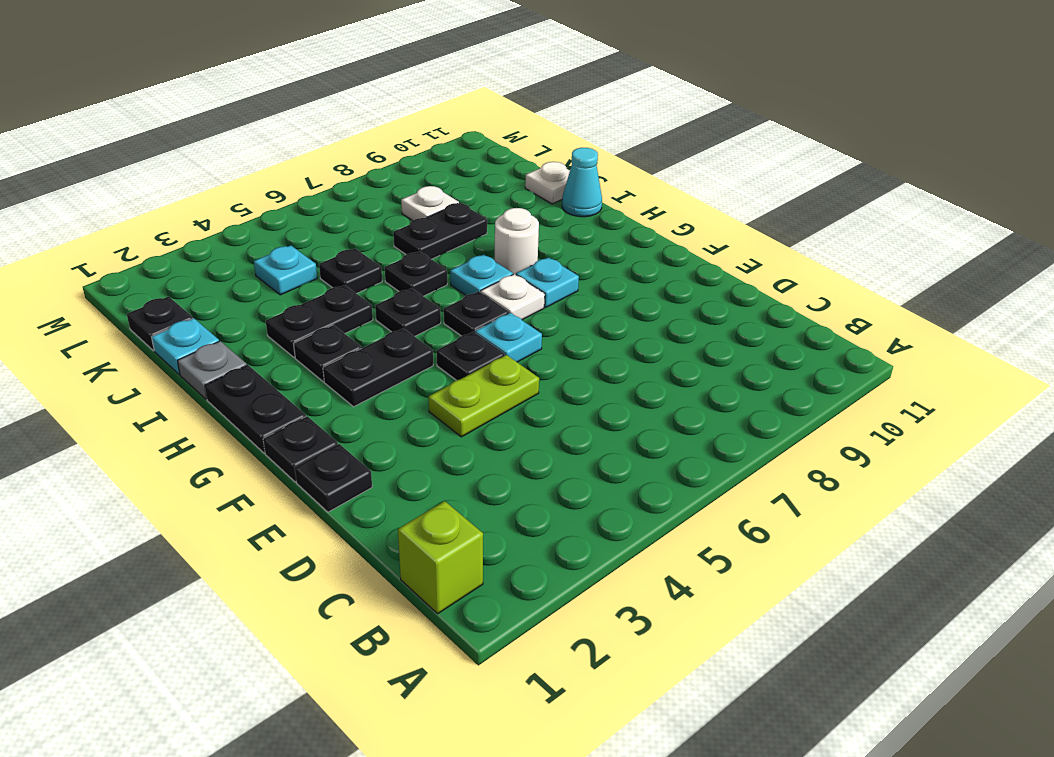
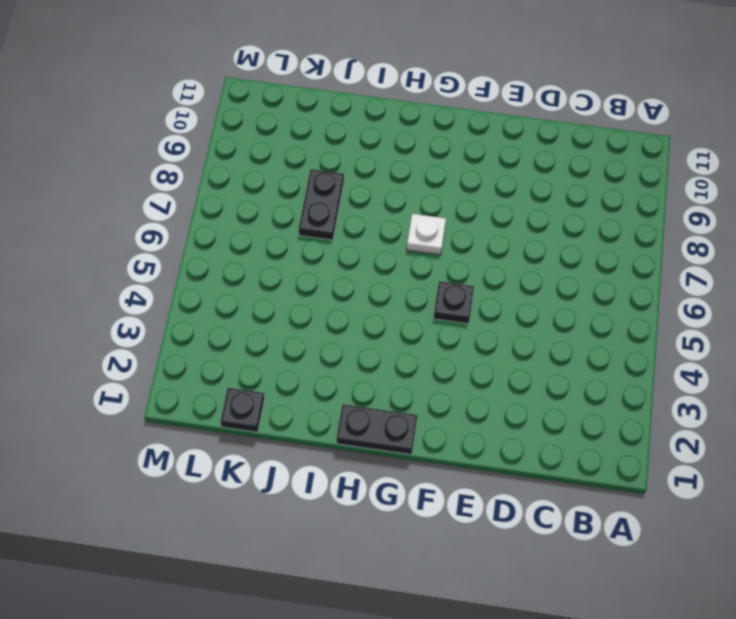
none -> lime brick B1 level 1
none -> black plate E1 level 1
none -> lime plate E4:E5 level 1

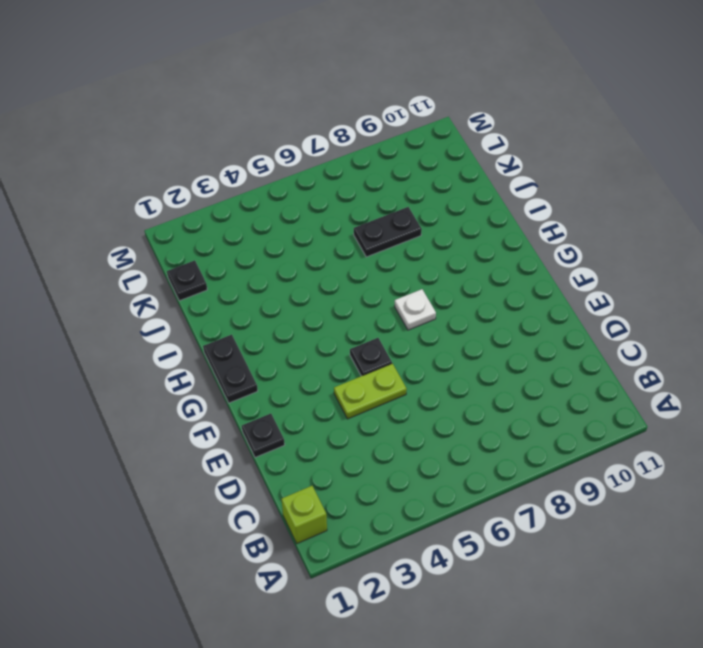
none -> black plate F1 level 1
none -> cyan plate F6 level 1
none -> black plate G3:G4 level 1

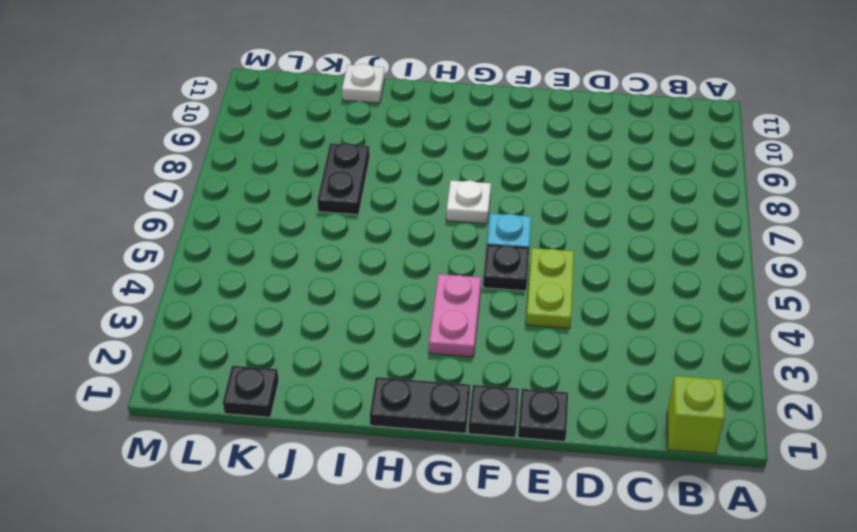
pink plate G3:G4 level 1 -> black plate G3:G4 level 1
none -> black plate G6 level 1
none -> cyan plate G8 level 1
none -> black plate H3 level 1

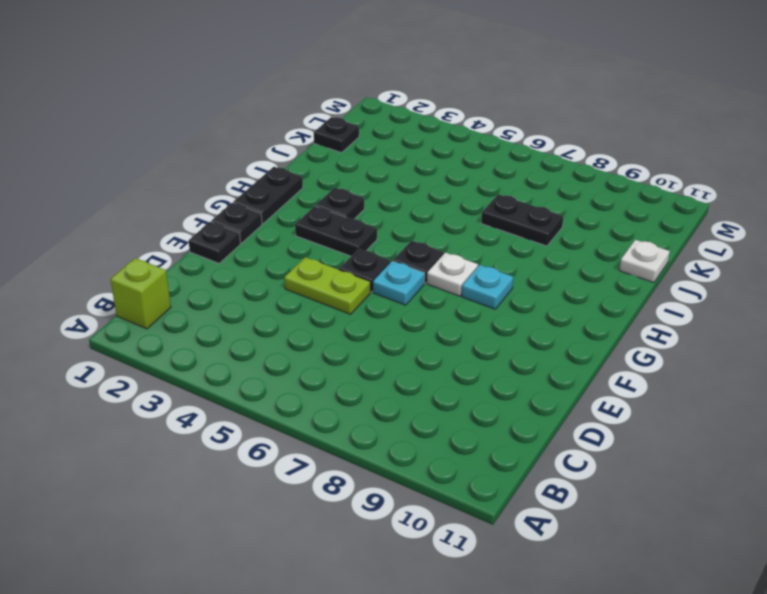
none -> black plate H5 level 1
none -> cyan plate H7 level 1
none -> white round brick H8 level 1

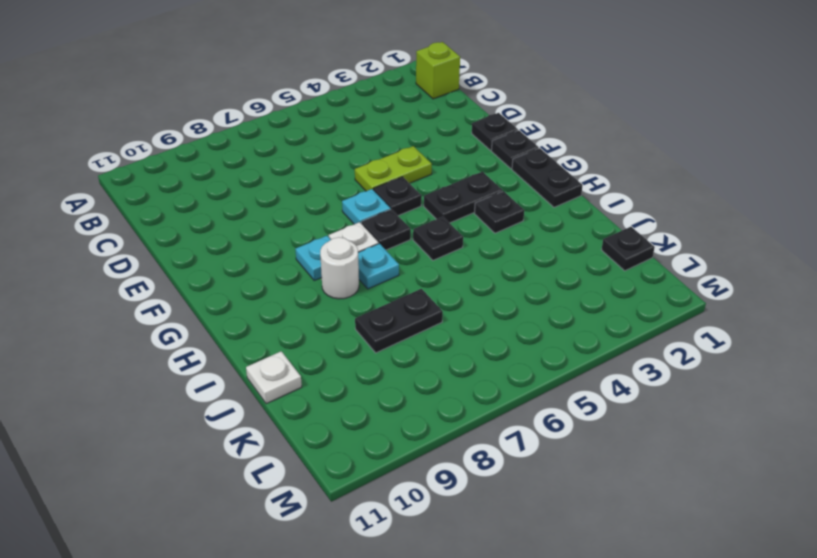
none -> grey plate I1 level 1
none -> black plate I3:I4 level 1
none -> black plate I6 level 1

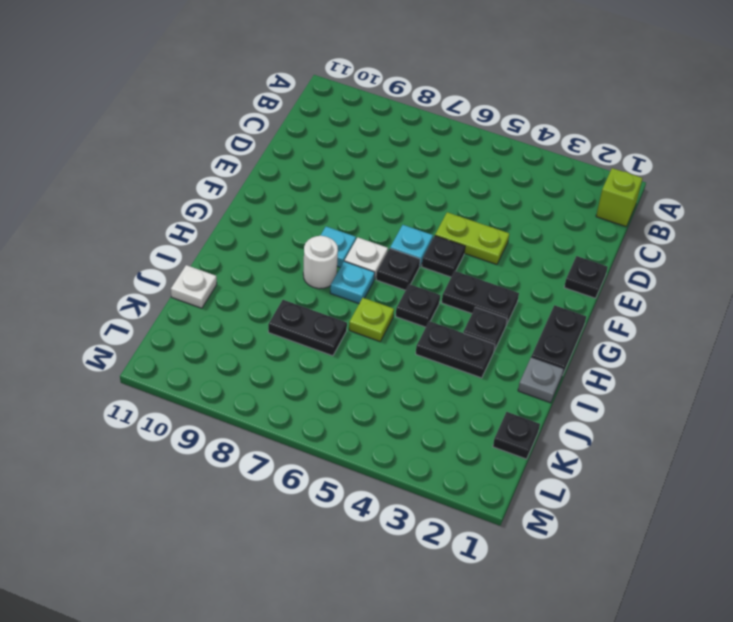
lime plate I6 level 1 -> black plate I6 level 1
none -> black plate F1 level 1
none -> cyan cone I11 level 1
none -> cyan plate J1 level 1

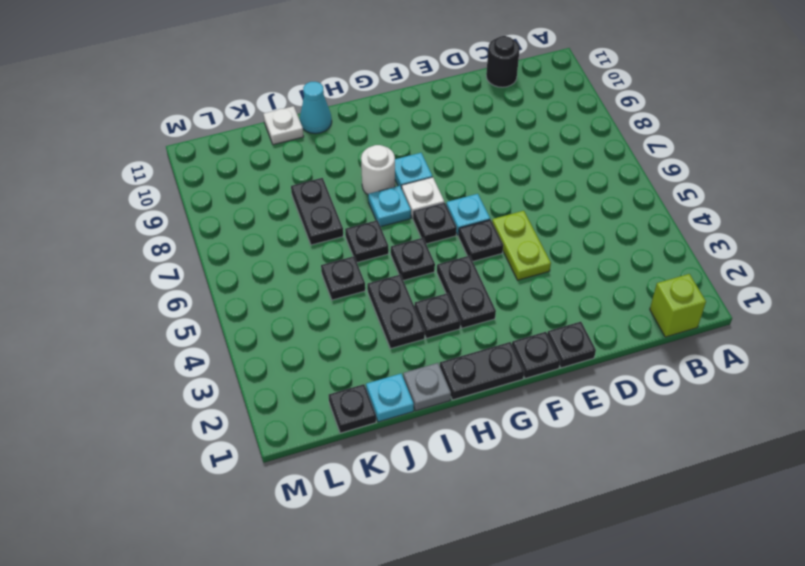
black round brick C11 level 1 -> none
none -> cyan plate K4 level 1
none -> white plate K8 level 1

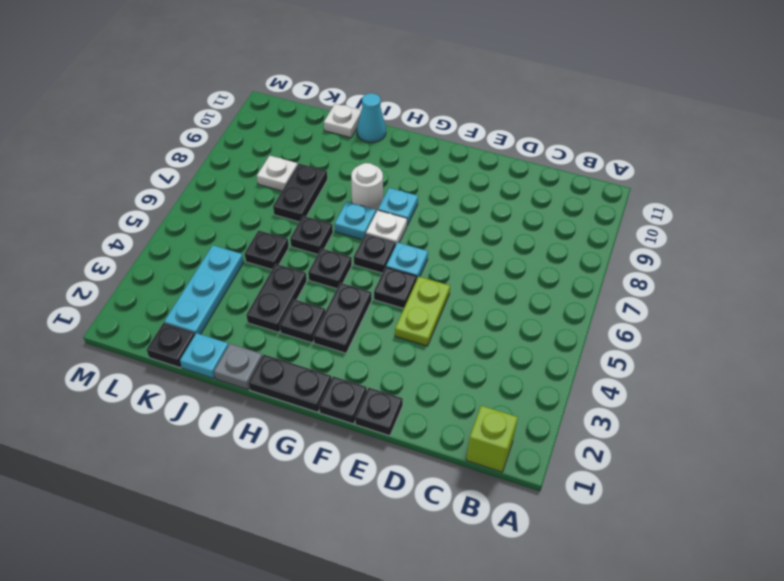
cyan plate K2:K4 level 1 -> cyan plate K4 level 1

